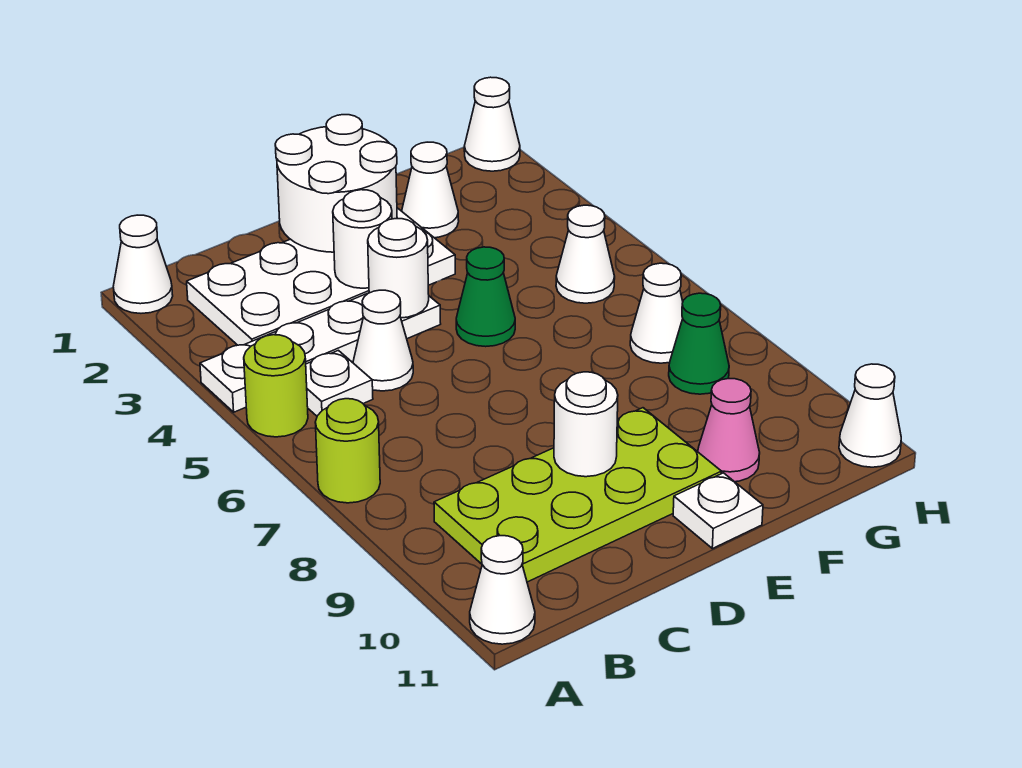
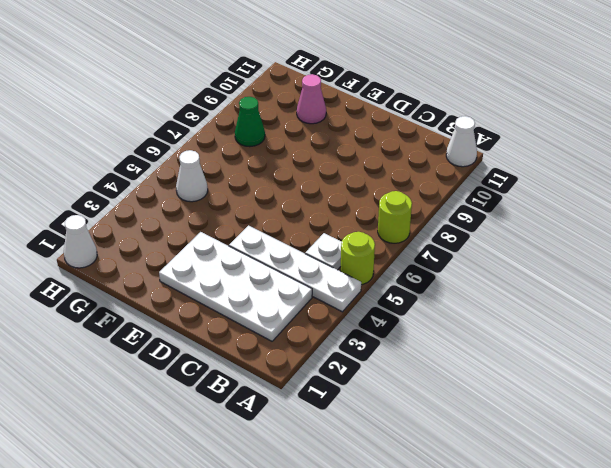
none -> white cone A1 level 1
none -> lime plate B9:E10 level 1
none -> white cone C5 level 1

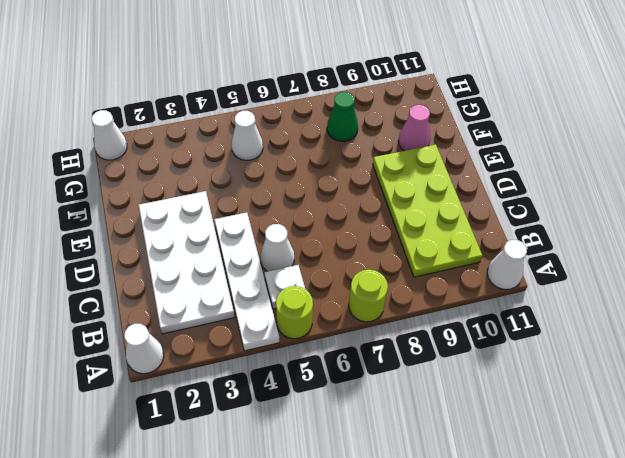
none -> green cone E5 level 1
none -> white plate E11 level 1
none -> white cone F2 level 1

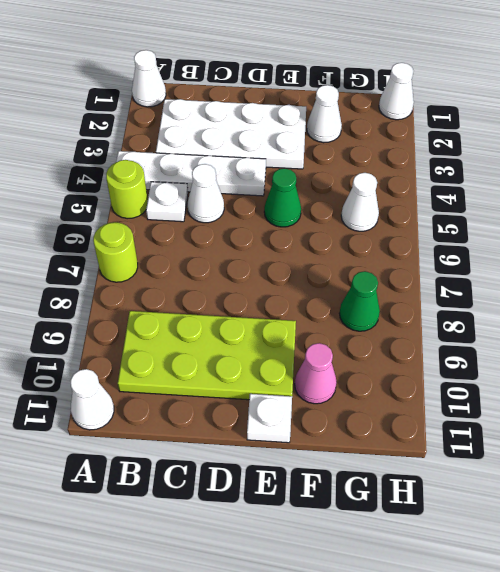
none -> white cone G7 level 1
none -> white cone H11 level 1
none -> white round brick D1:E2 level 2

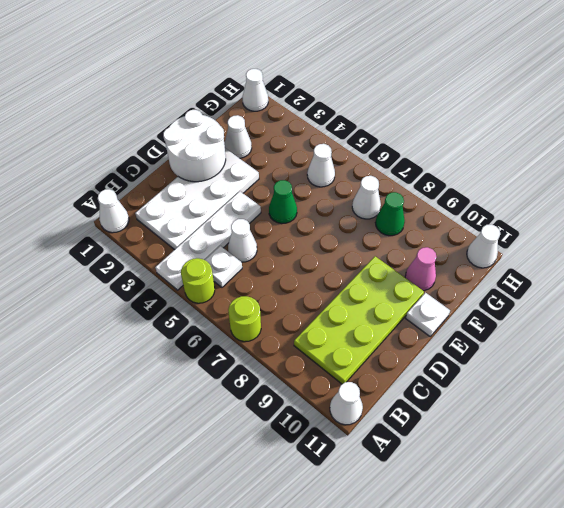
none -> white round brick D3 level 2
none -> white round brick D4 level 2
none -> white round brick D9 level 2

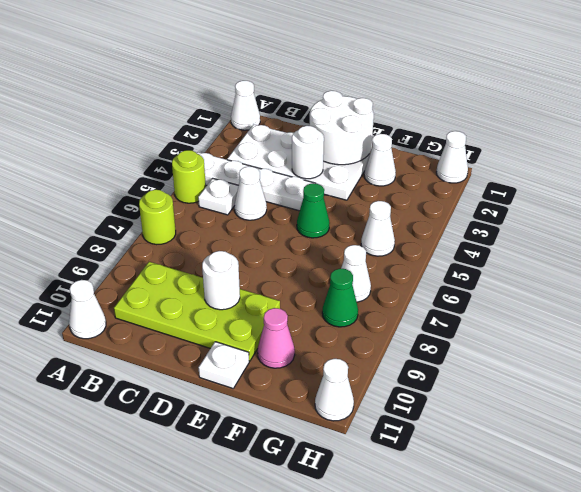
none -> white round brick D4 level 2

